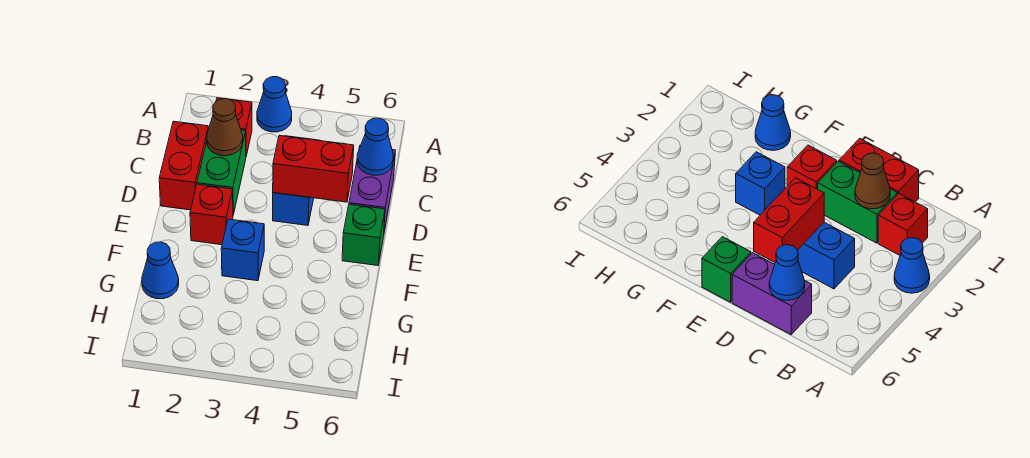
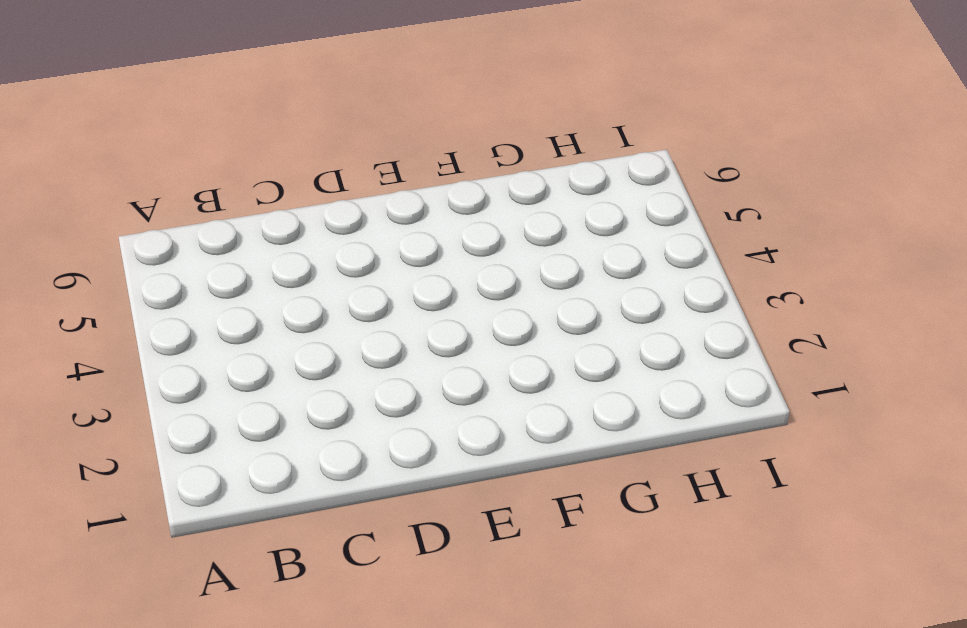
none -> blue cone A3 level 1
none -> red brick B2 level 1
none -> red brick C1:D1 level 1

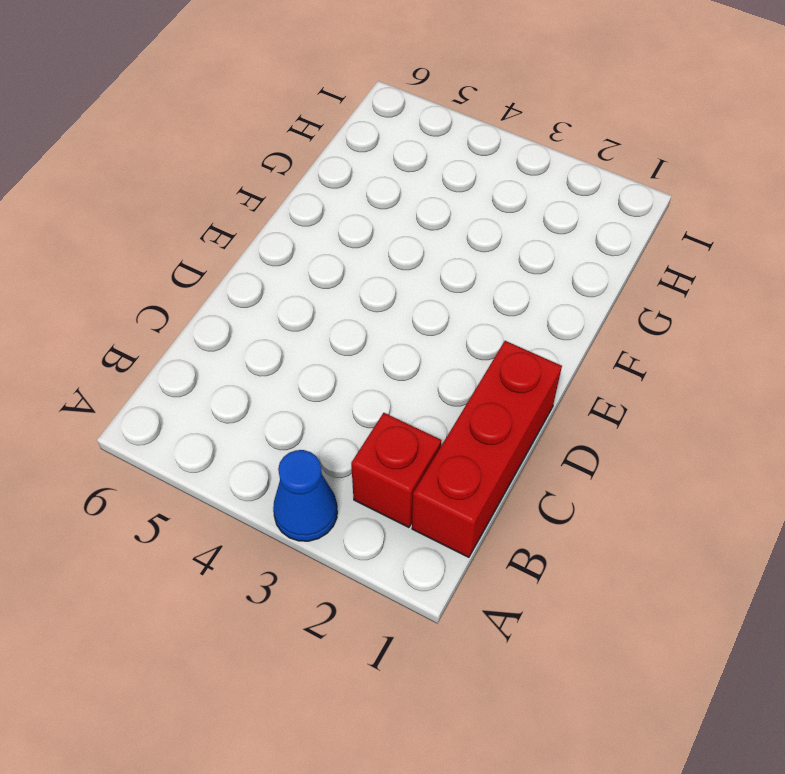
red brick B1:D1 level 1 -> red brick C1:D1 level 1
none -> green brick C2:D2 level 1
none -> blue brick C4:D4 level 1
none -> purple brick C6:D6 level 1

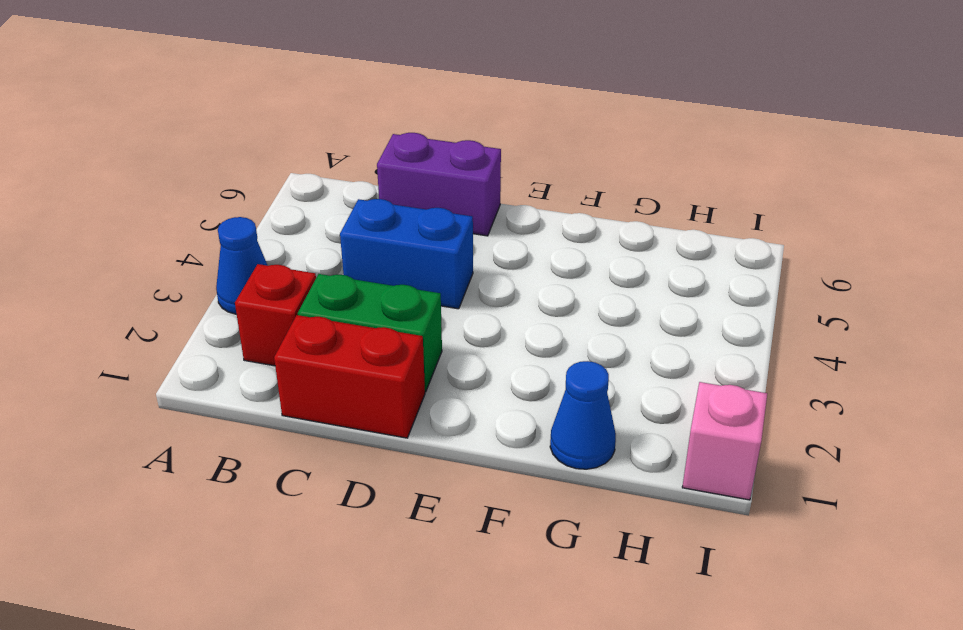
pink brick I1 level 1 -> none
none -> red brick E2 level 1
none -> green brick E6 level 1
none -> blue brick F3 level 1

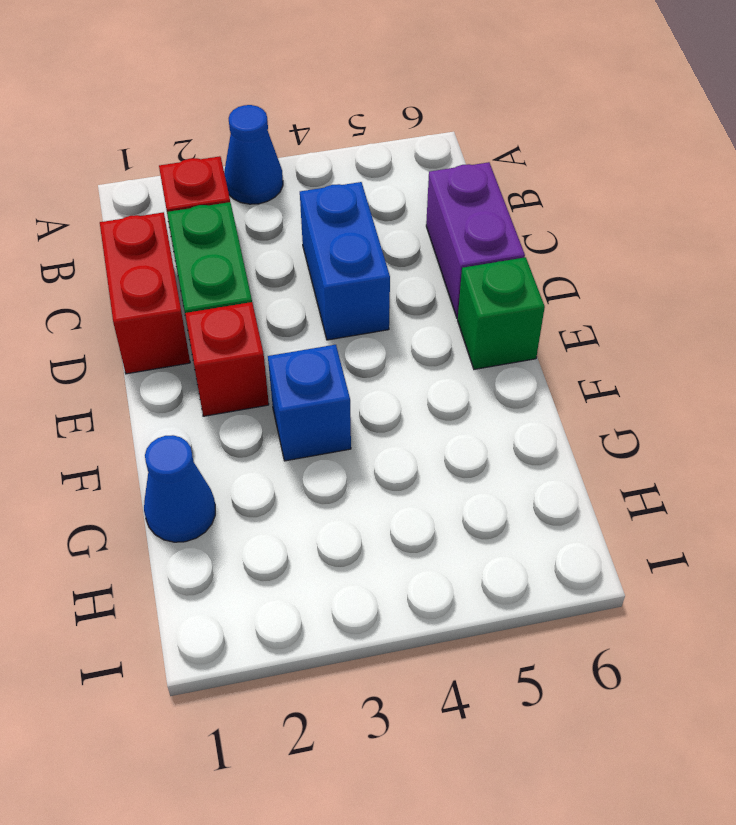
none -> brown cone C2 level 2
none -> blue cone C6 level 2
none -> red brick D4:D5 level 2

